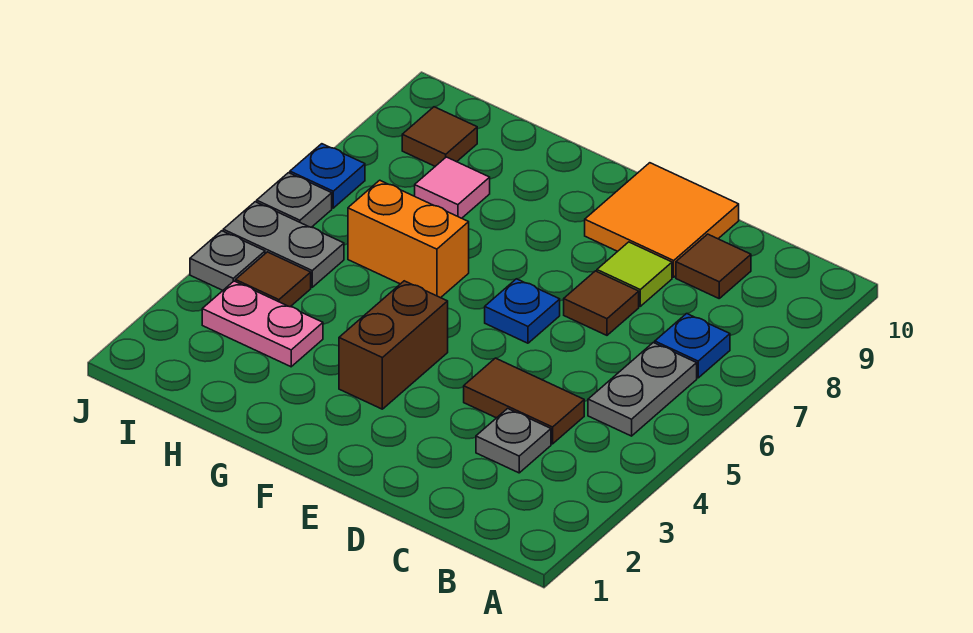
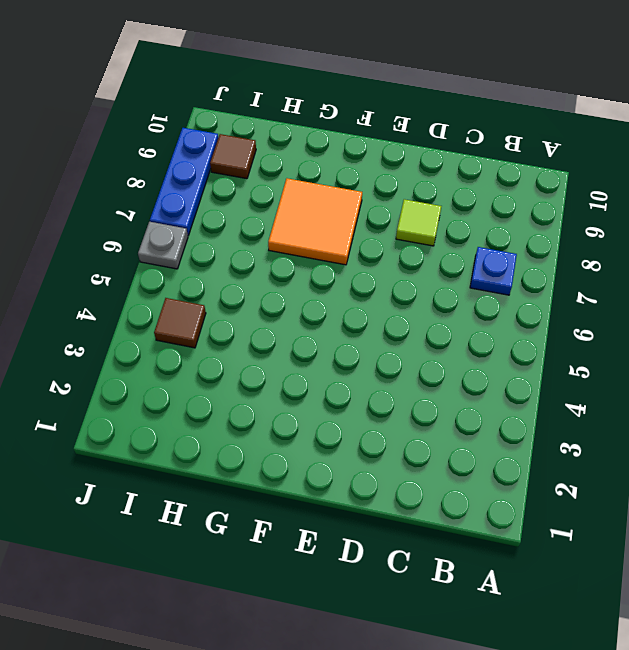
orange tile F7:G8 level 1 -> orange tile D9:E10 level 1
blue plate J7:J9 level 1 -> blue plate J7 level 1
none -> grey plate B5:B6 level 1
none -> grey plate C3 level 1
none -> brown tile C4:D4 level 1

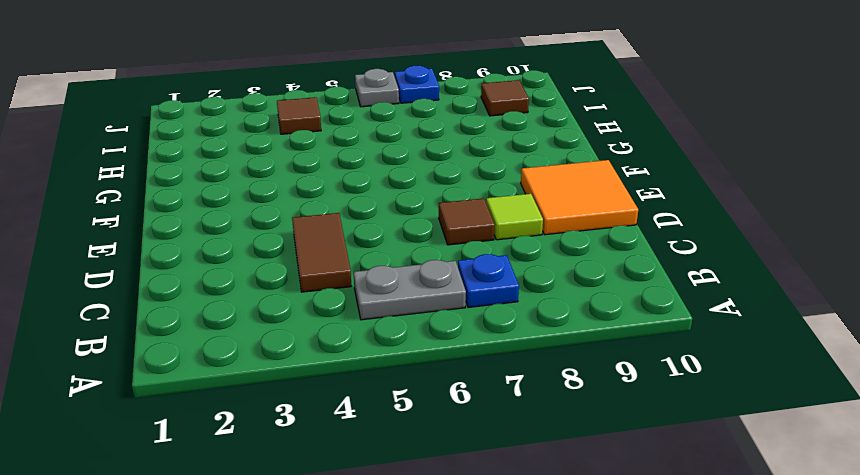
none -> grey plate C3 level 1
none -> brown tile C9 level 1
none -> blue plate E6 level 1

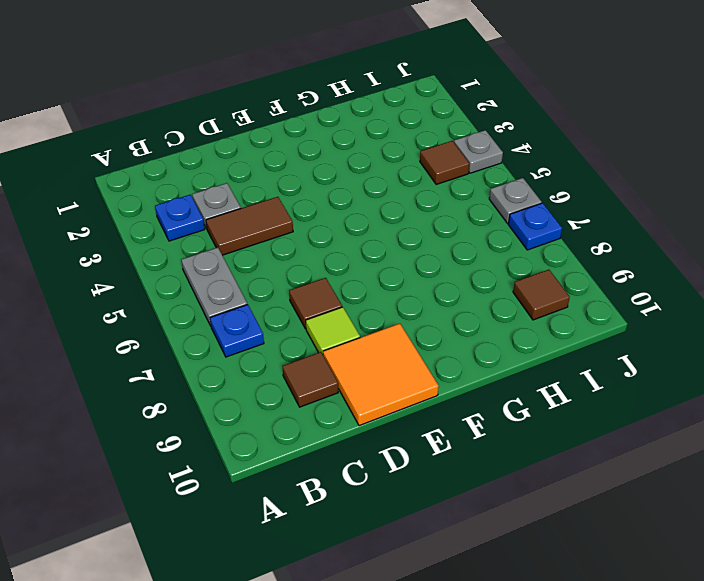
blue plate B3 level 1 -> blue plate E6 level 1
none -> brown brick F3:F4 level 1
none -> orange brick G6:H6 level 1
none -> pink plate H3:I3 level 1

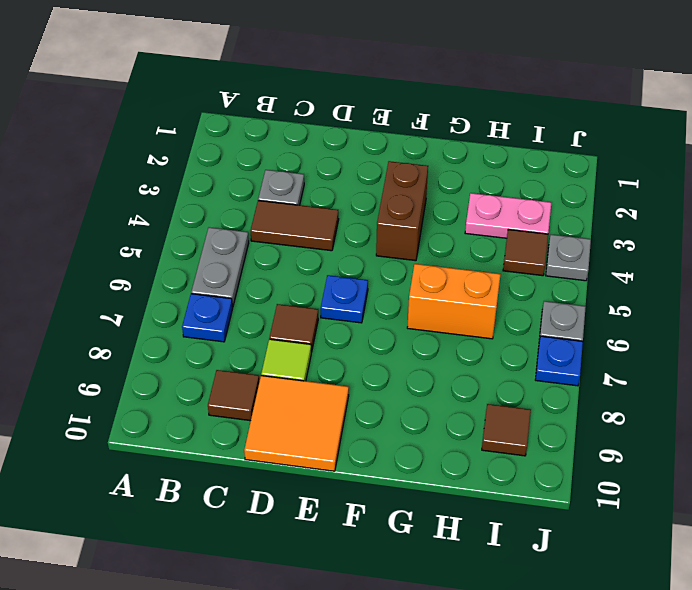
none -> pink tile H8 level 1
none -> grey plate I5:J5 level 1

